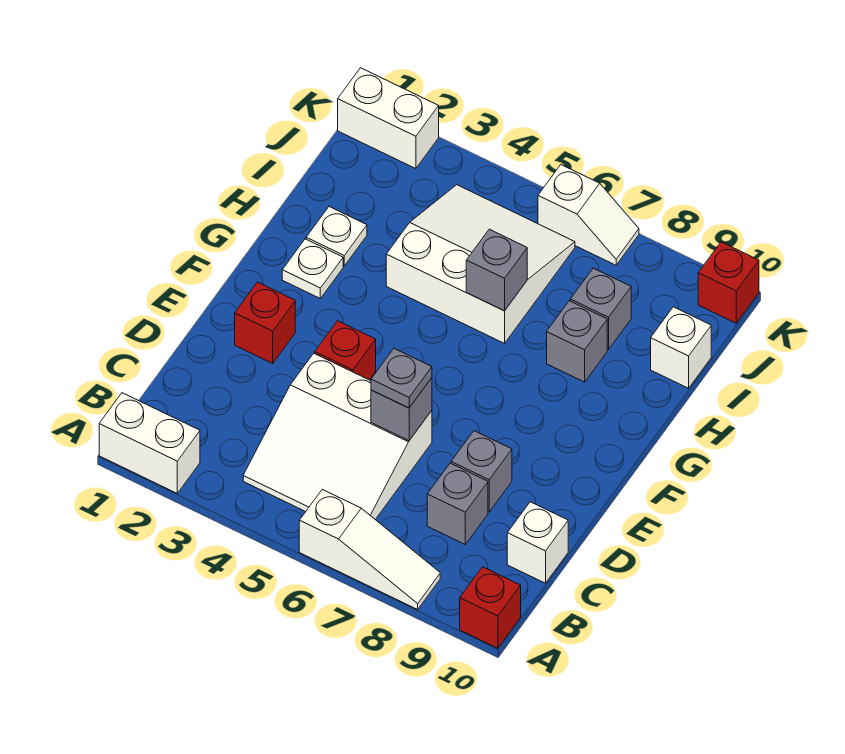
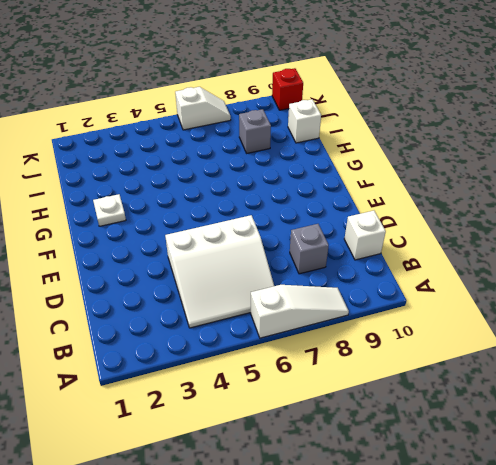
none -> white brick A1:A2 level 1
none -> red brick A10 level 1
none -> grey brick D8 level 1

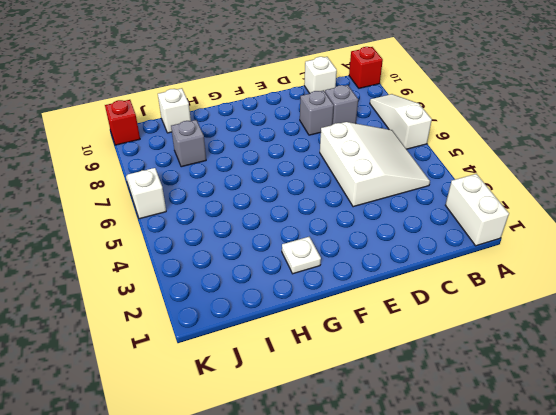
none -> red brick E2 level 1
none -> red brick E4 level 1
none -> white plate H2 level 1

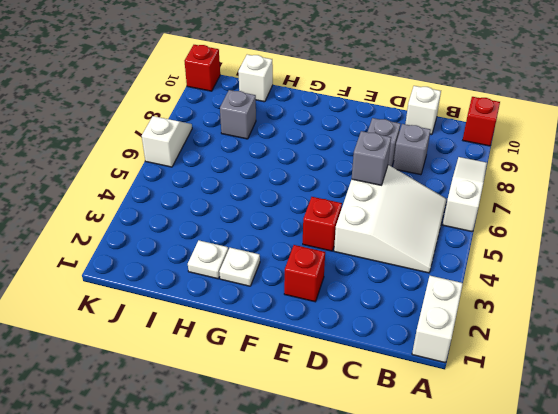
none -> white slope H4:J6 level 1 top H
none -> grey brick H8 level 1
none -> white brick K1:K2 level 1

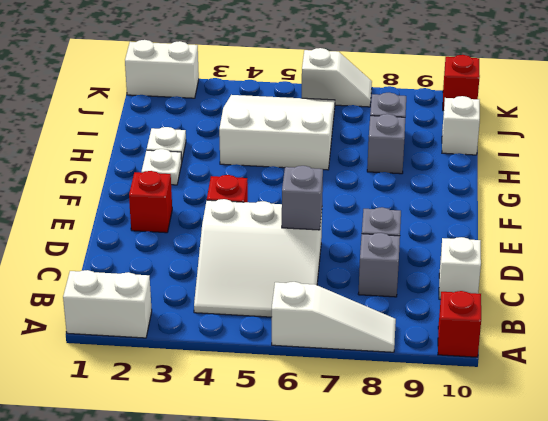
none -> grey brick H6 level 2
none -> grey plate D6 level 3

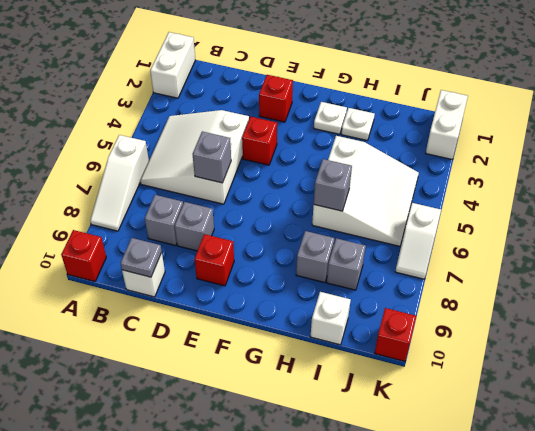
grey plate C10 level 2 -> grey plate D6 level 3
red brick E9 level 1 -> none

